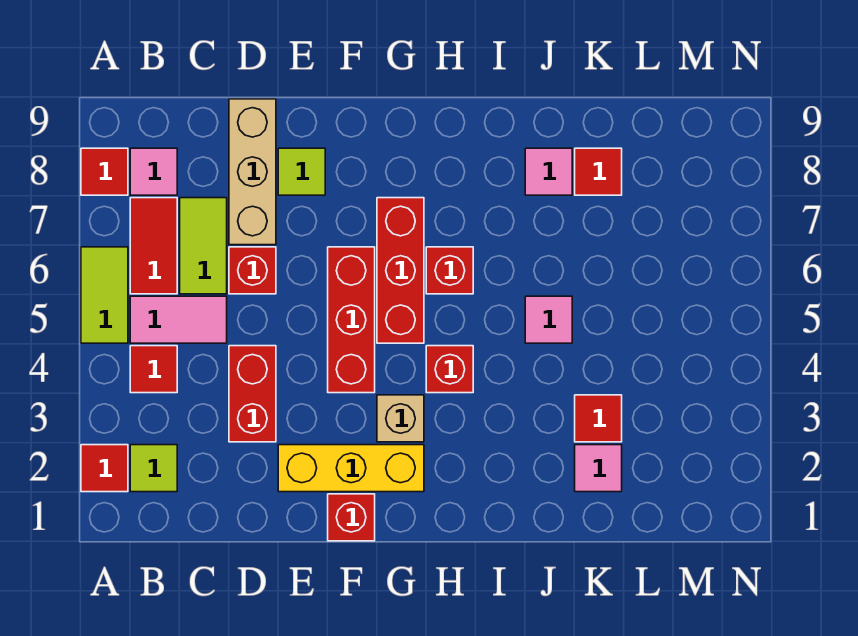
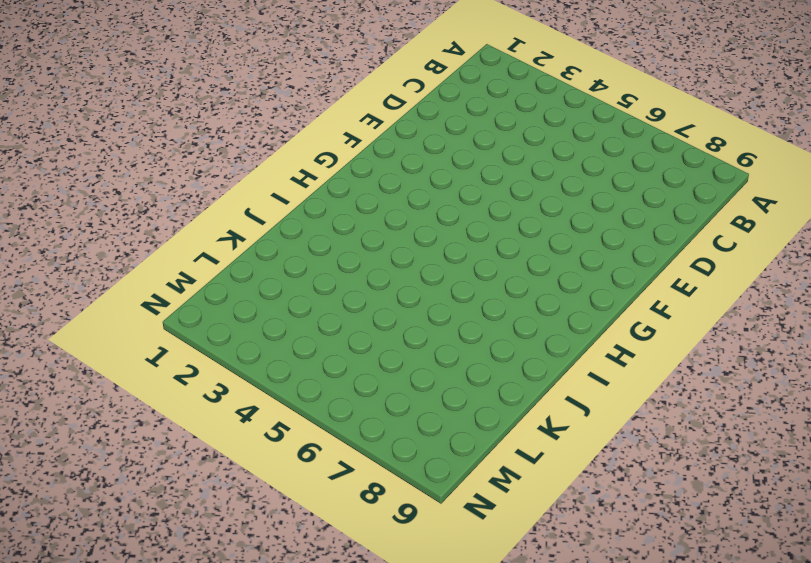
none -> red tile A2 level 1
none -> lime tile A5:A6 level 1
none -> red tile A8 level 1

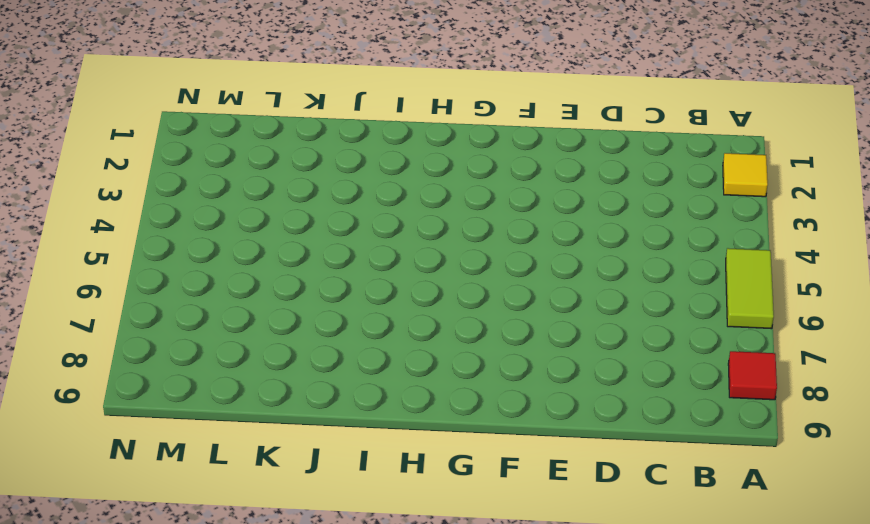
yellow tile A2 level 1 -> red tile A2 level 1
none -> lime tile B2 level 1
none -> red tile B4 level 1
none -> pink tile B5:C5 level 1

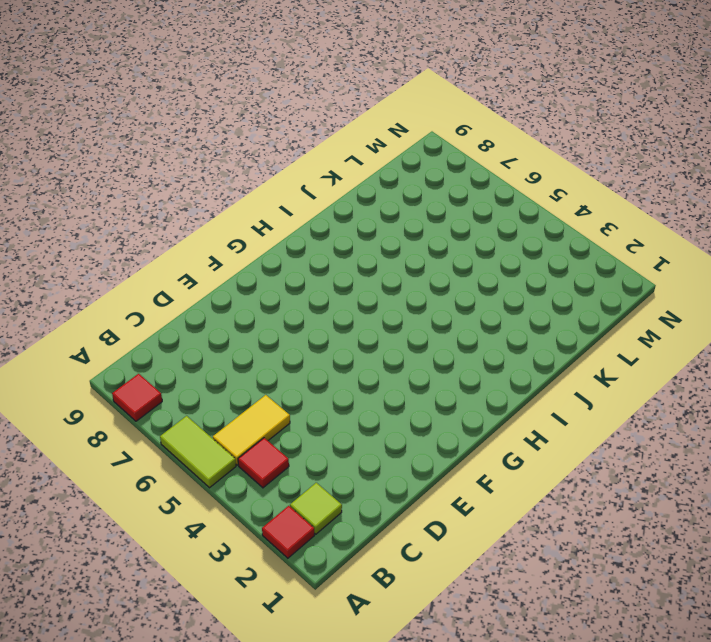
yellow tile B5:C5 level 1 -> pink tile B5:C5 level 1
none -> red tile B6:B7 level 1
none -> pink tile B8 level 1
none -> lime tile C6:C7 level 1

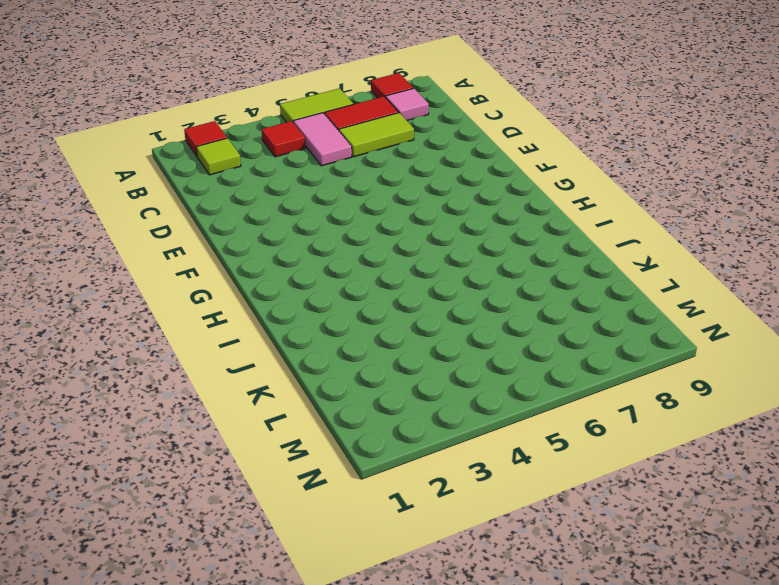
none -> red brick D3:D4 level 1
none -> red brick D6 level 1
none -> tan brick D7:D9 level 1

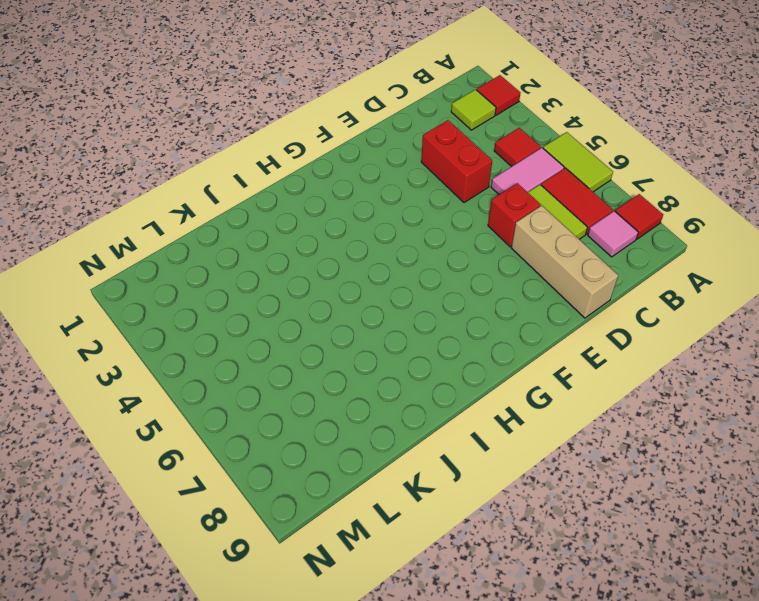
none -> yellow brick E2:G2 level 1
none -> lime tile E8 level 1
none -> red brick F1 level 1

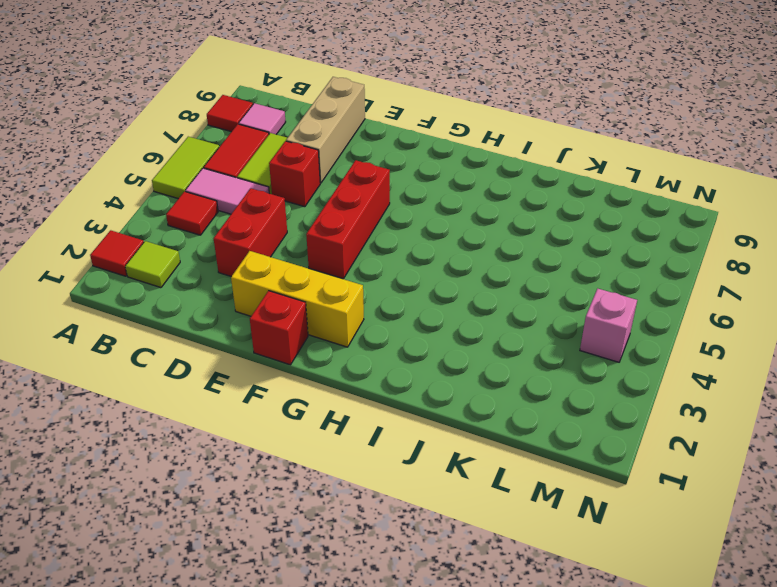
pink brick M4 level 1 -> none
none -> lime tile E8 level 1
none -> tan brick G3 level 1
none -> red brick G5:G7 level 1

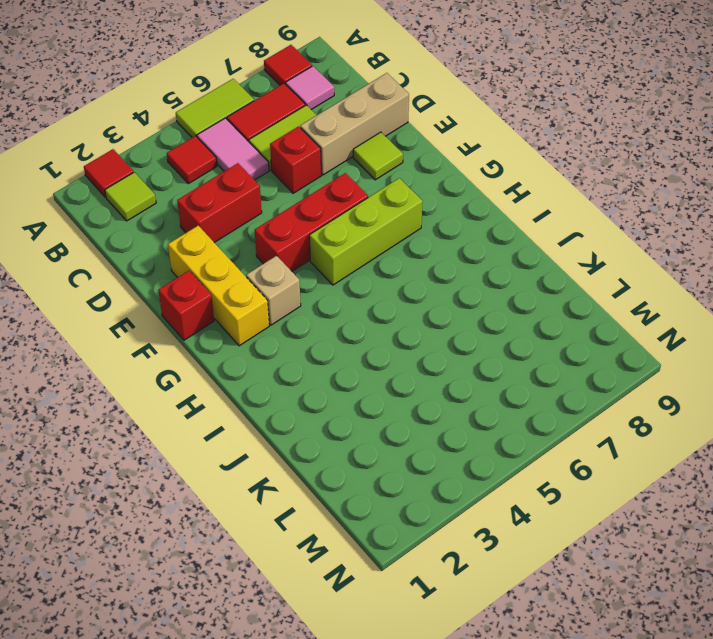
lime brick G5:G7 level 1 -> red brick G5:G7 level 1
none -> red brick H4 level 1
none -> red brick H6 level 1
none -> pink tile J5 level 1

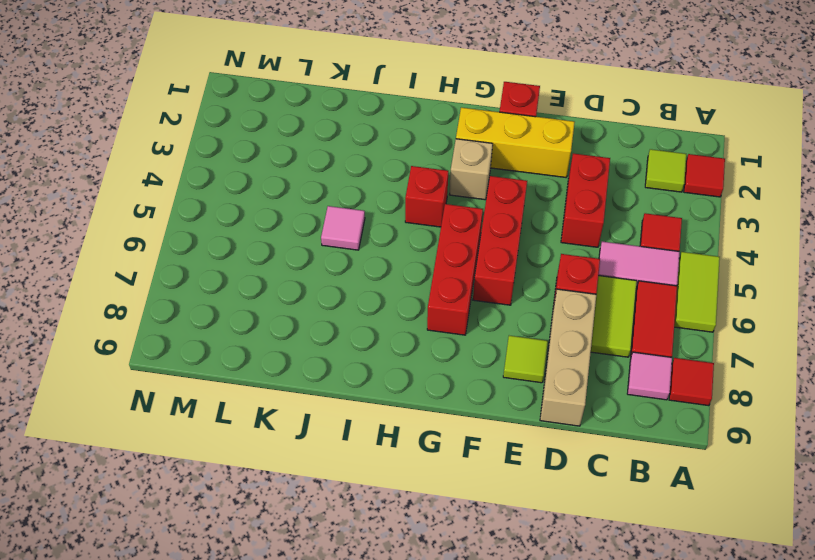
none -> red brick H6 level 1
none -> pink tile J8 level 1
none -> pink tile K2 level 1

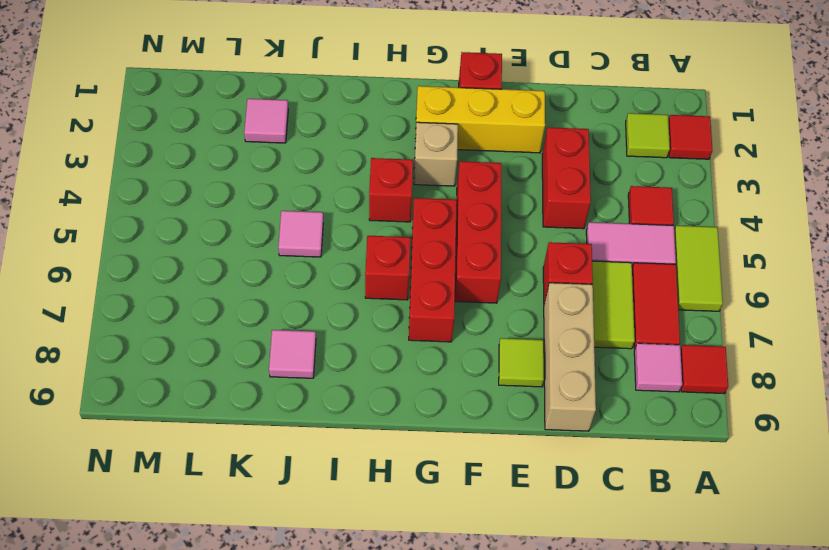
none -> red tile K3 level 1
none -> red tile K8 level 1

